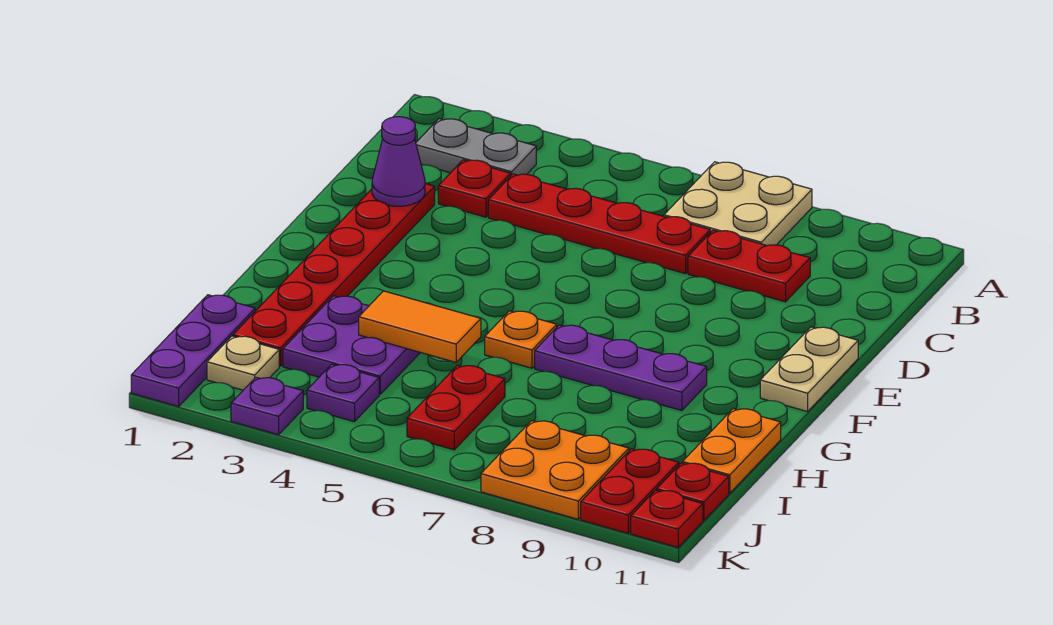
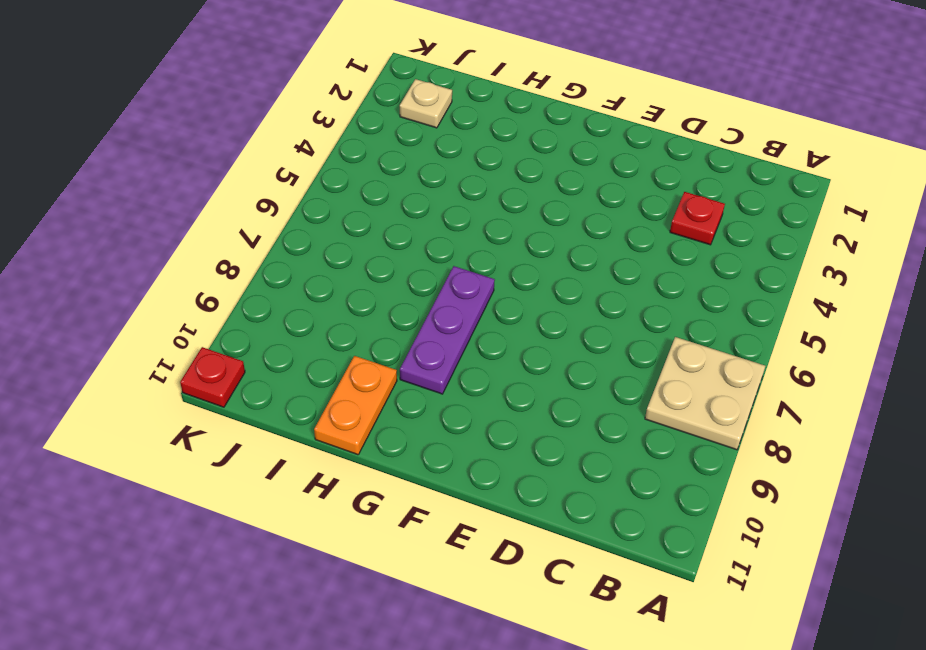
orange plate H10:H11 level 1 -> orange plate H11:I11 level 1
none -> grey plate B2:B3 level 1
none -> red plate C4:C7 level 1
none -> red plate C8:C9 level 1

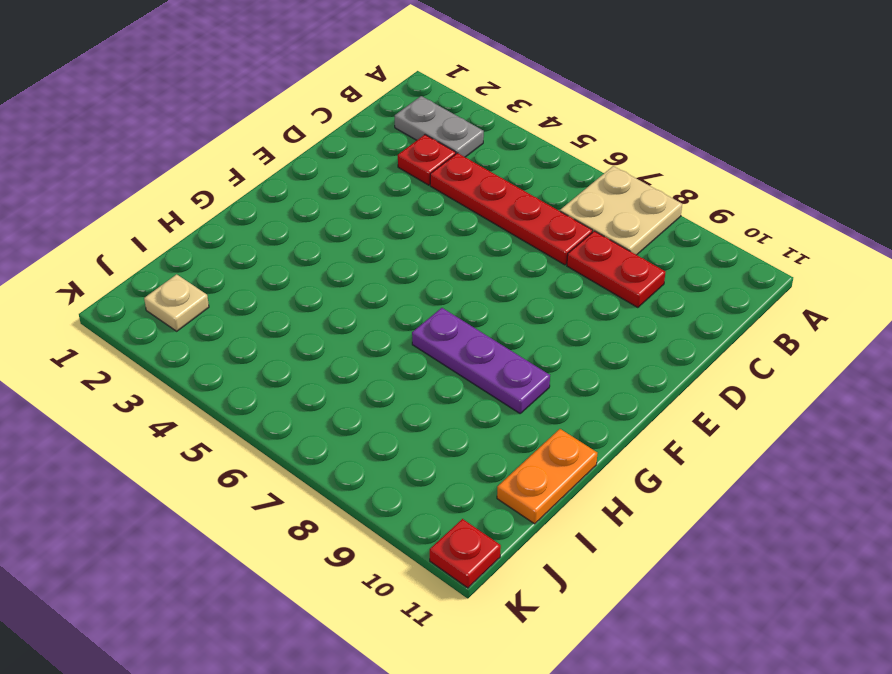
none -> red plate D2:I2 level 1
none -> tan plate E11:F11 level 1
none -> orange plate G6 level 1

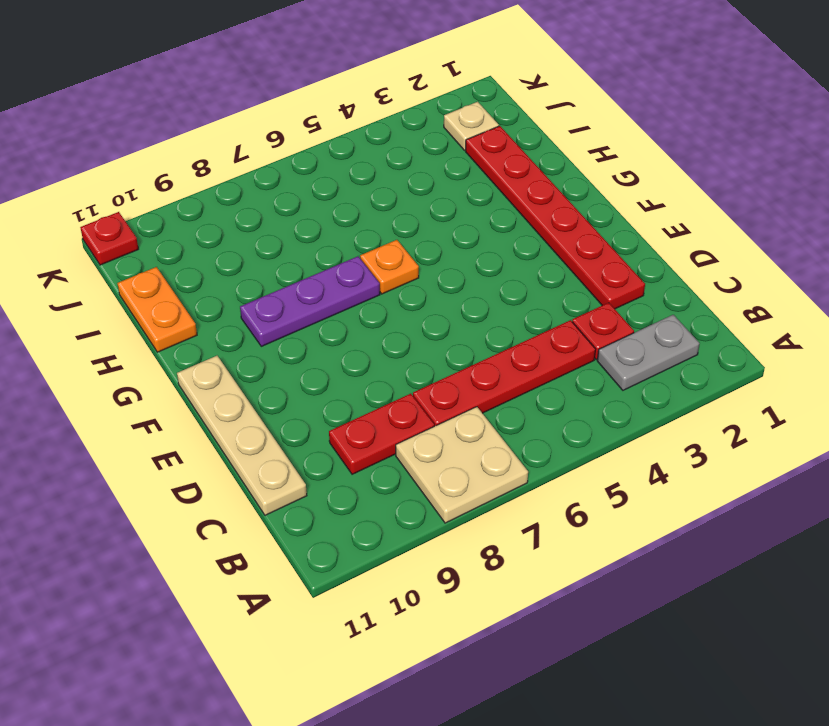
tan plate C11:F11 level 1 -> tan plate E11:F11 level 1
none -> purple plate H3:I4 level 1
none -> purple plate I1:K1 level 1
none -> red plate I6:J6 level 1

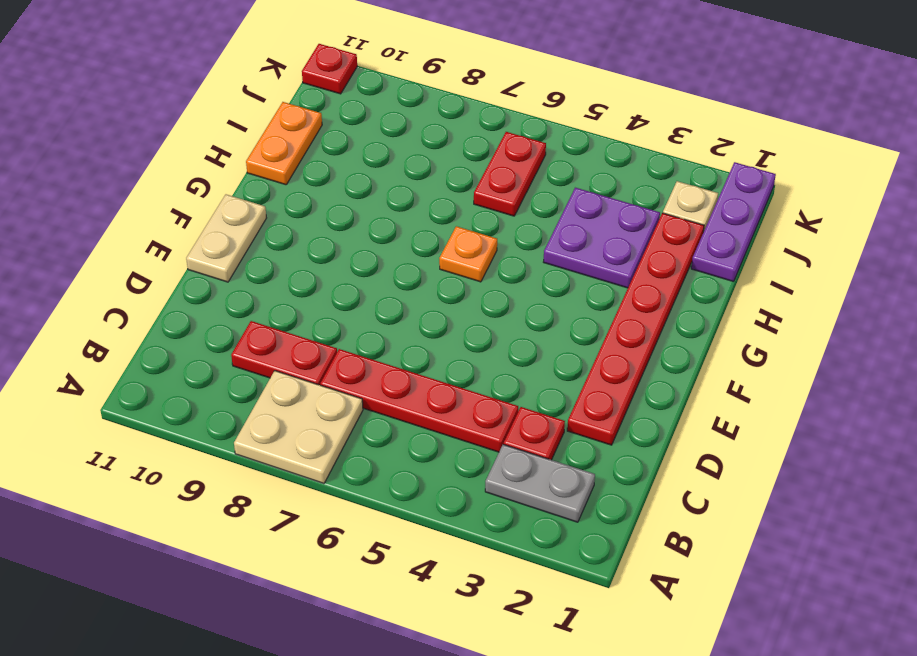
none -> purple plate G7:G9 level 1
none -> purple plate J4 level 1
none -> orange plate J8:K9 level 1

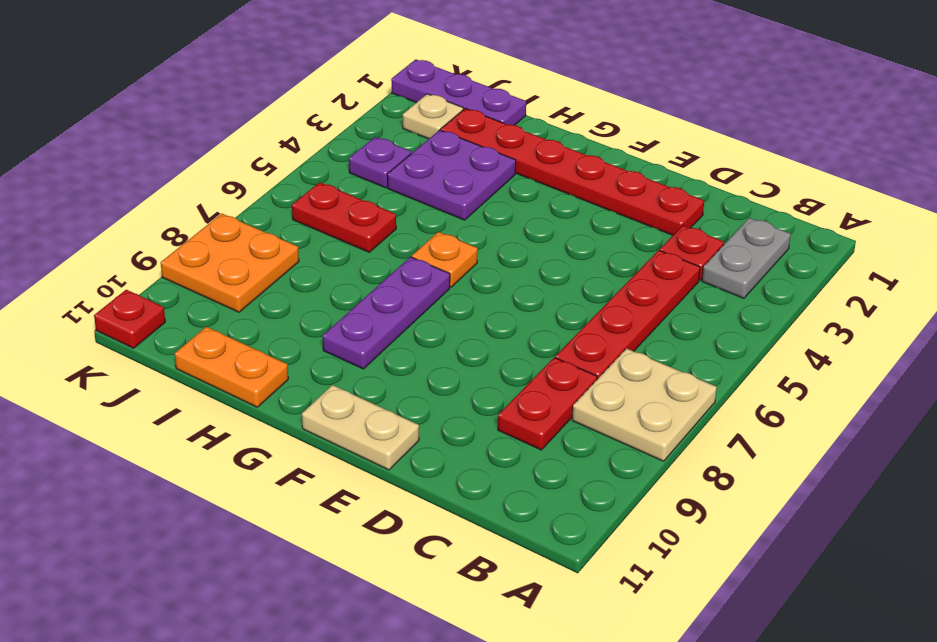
none -> red plate J10:K10 level 1
none -> red plate J11 level 1
none -> purple plate K3 level 1

